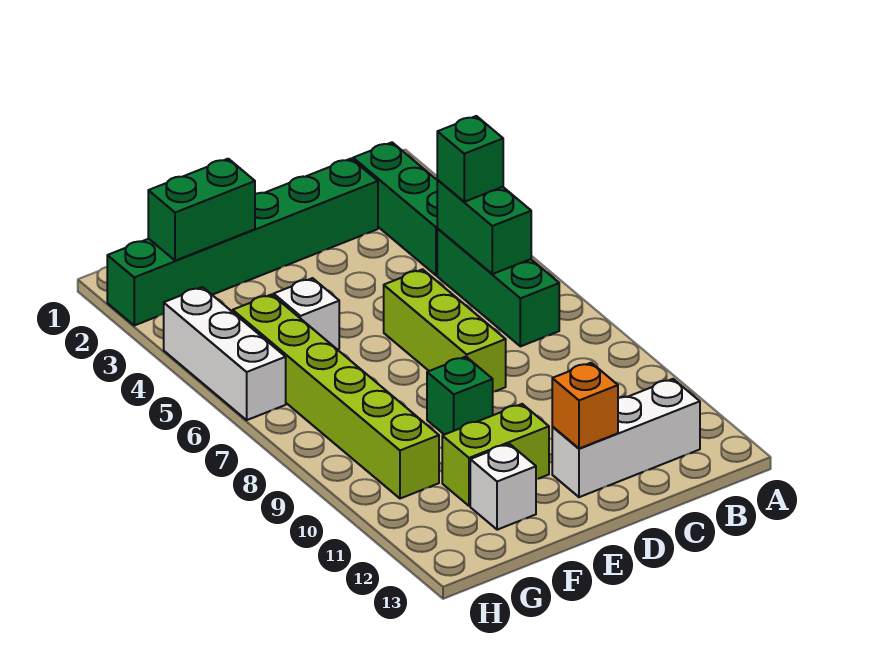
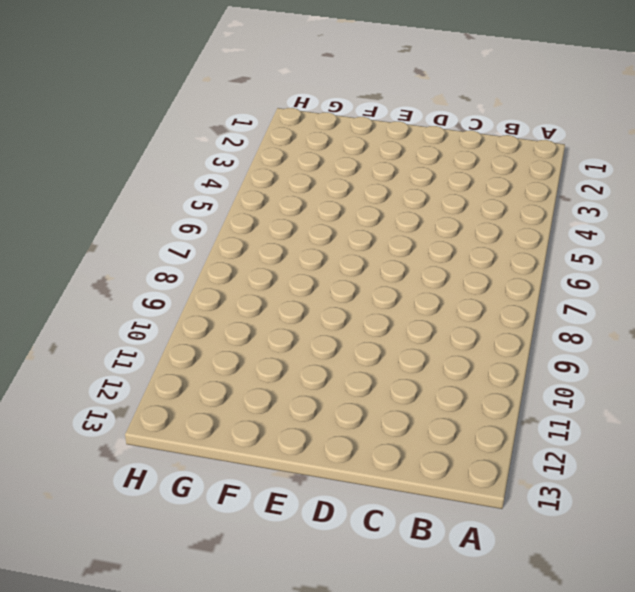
none -> green brick B2:B4 level 1
none -> green brick B5:B7 level 1
none -> white brick B12:D12 level 1

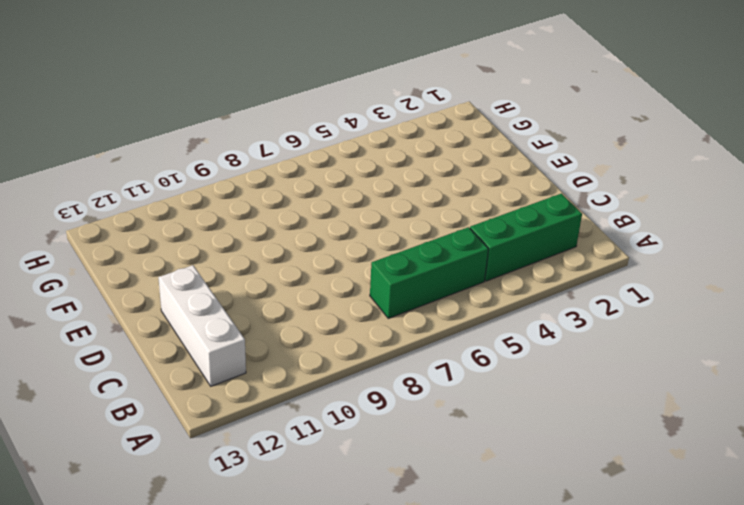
none -> green brick C2:H2 level 1
none -> lime brick D6:D8 level 1
none -> green brick E9 level 1

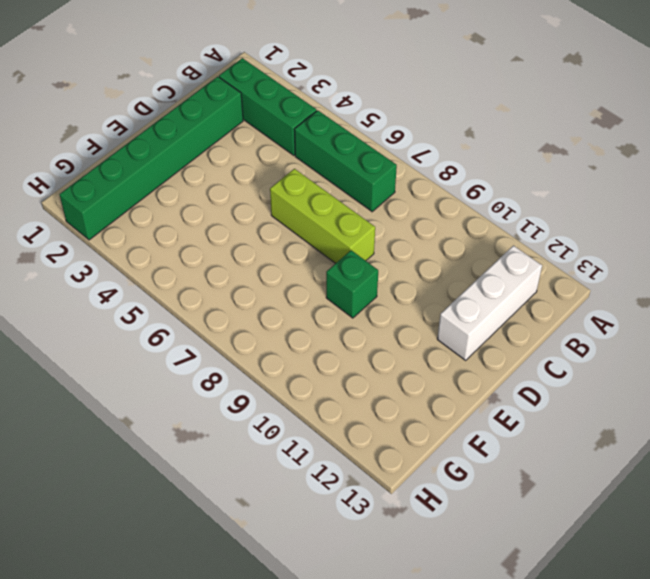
none -> lime brick E11:F11 level 1
none -> white brick F5 level 1
none -> white brick F12 level 1

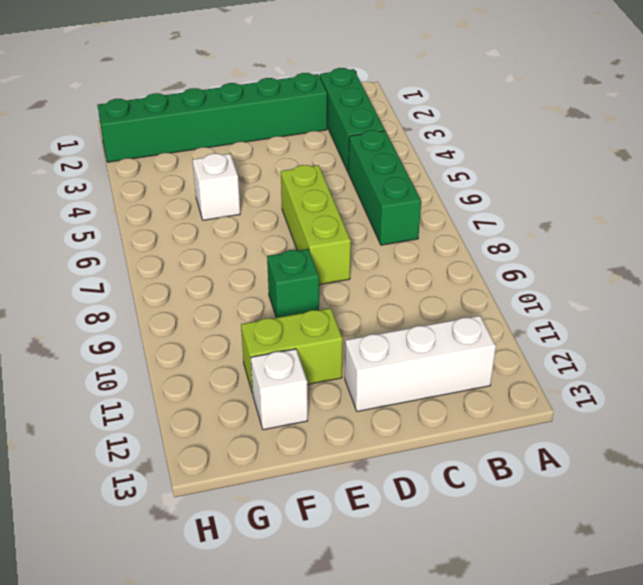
none -> lime brick G5:G10 level 1
none -> white brick H4:H6 level 1
none -> green brick B5:B6 level 2

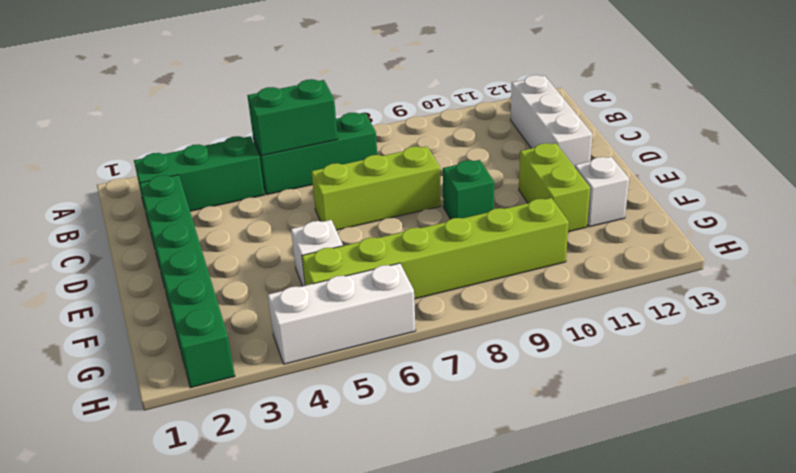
none -> orange brick D12 level 2
none -> green brick F2:G2 level 2
none -> green brick B5 level 3

